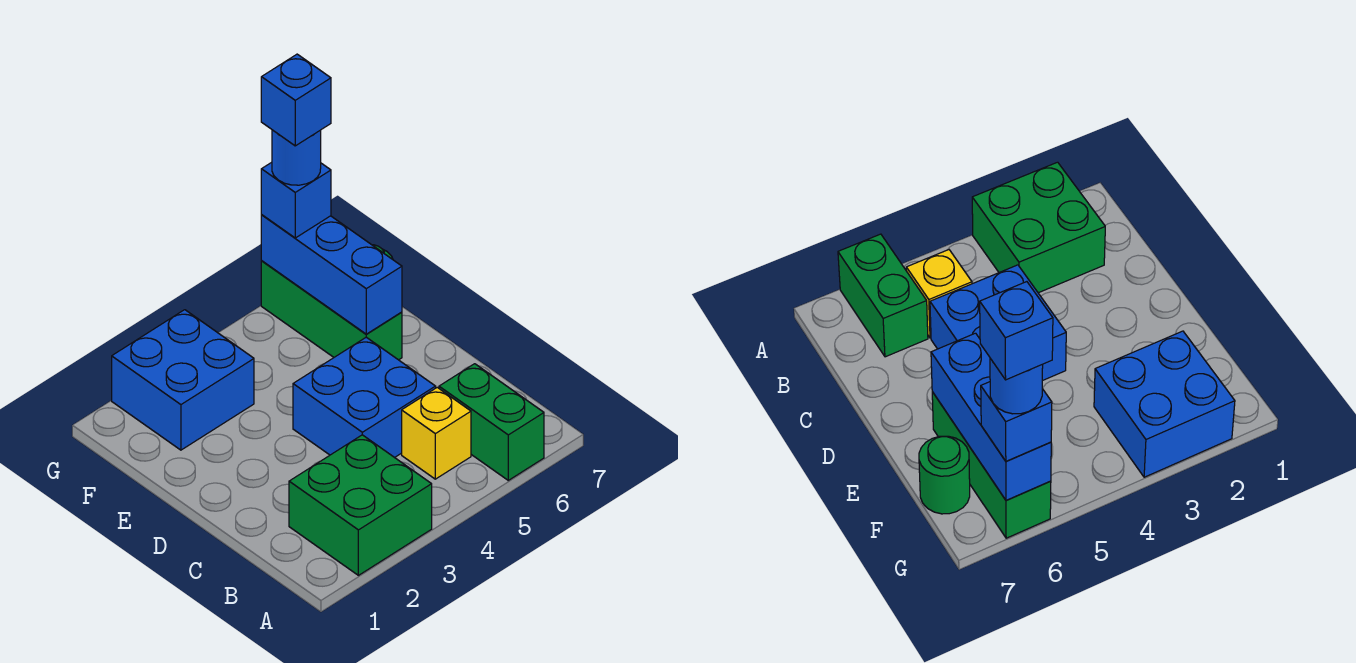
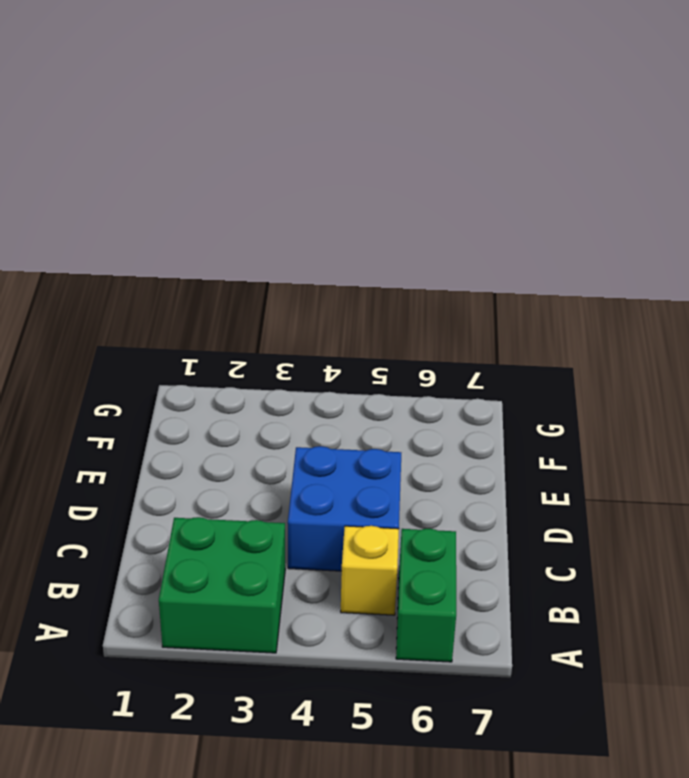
none -> green brick E6:G6 level 1
none -> blue brick F2:G3 level 1

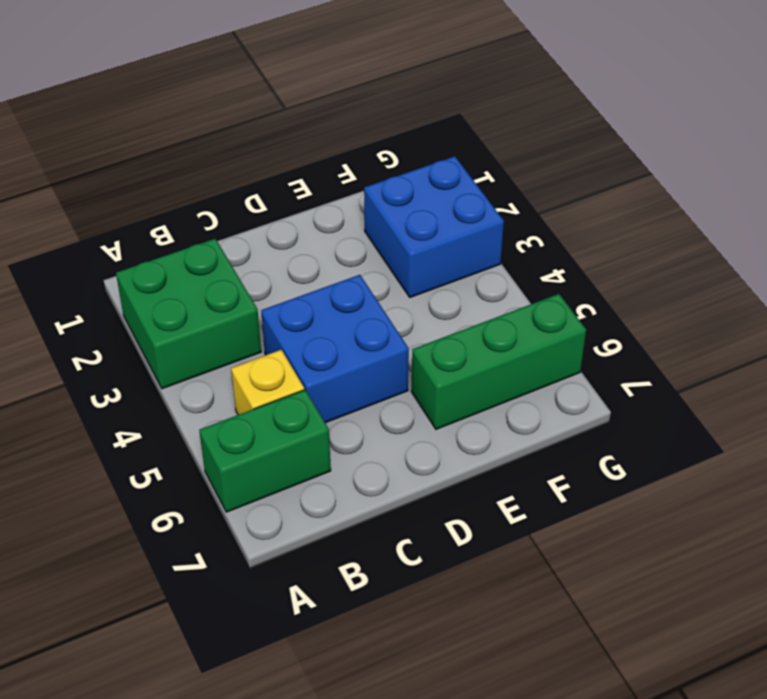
none -> green round brick F7 level 1
none -> blue brick E6:G6 level 2

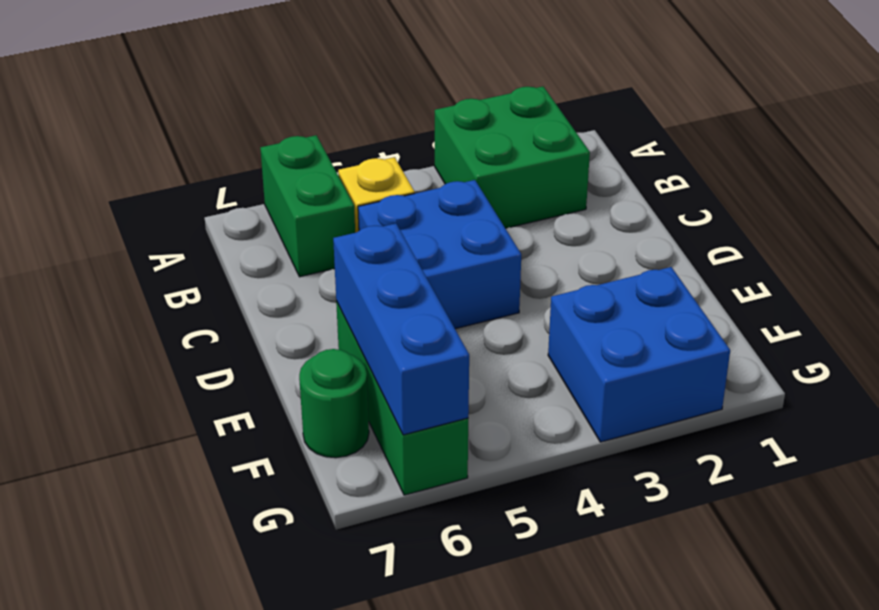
none -> blue brick G6 level 3
none -> blue round brick G6 level 4

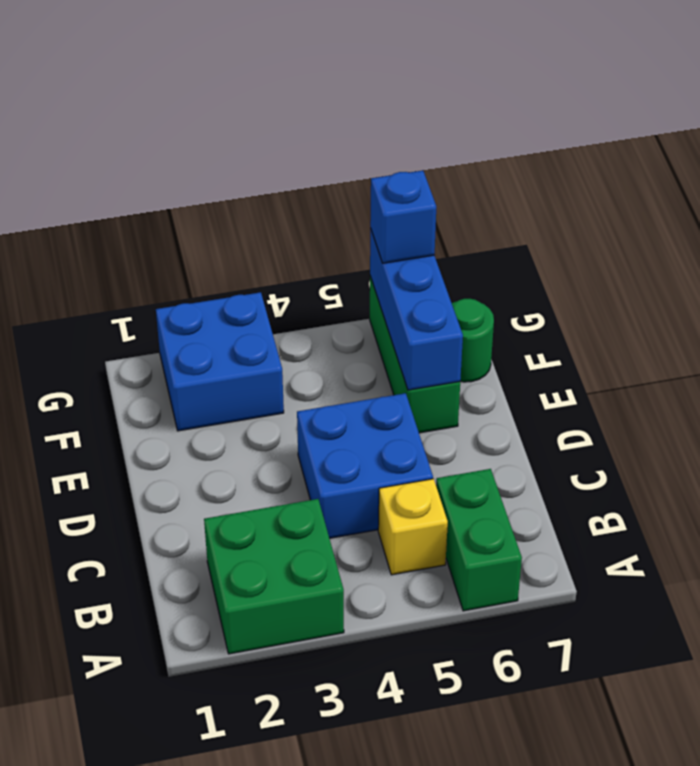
none -> blue round brick G6 level 4
none -> blue brick G6 level 5

